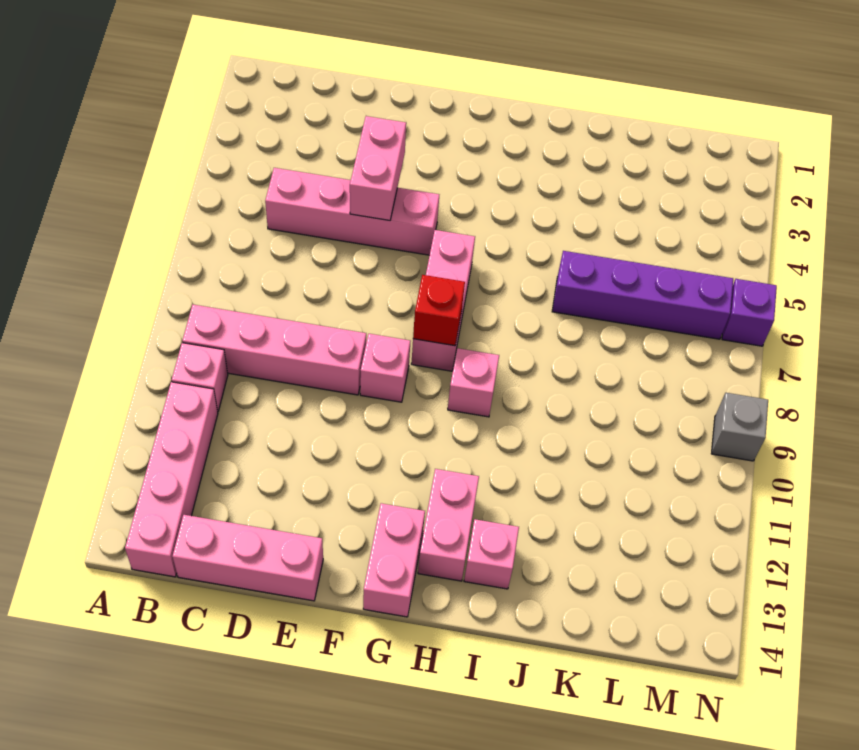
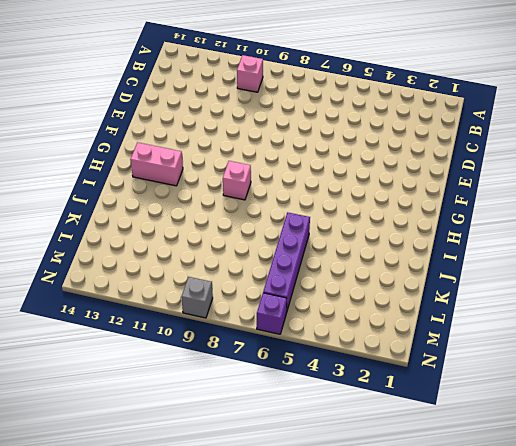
none -> pink brick B9:E9 level 1
none -> pink brick B11:B14 level 1
none -> pink brick C5:F5 level 1

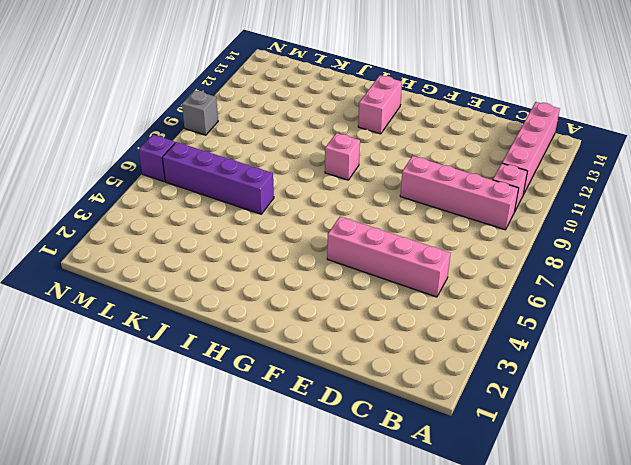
none -> pink brick C14:E14 level 1
none -> pink brick F9 level 1
none -> pink brick G6:G8 level 1

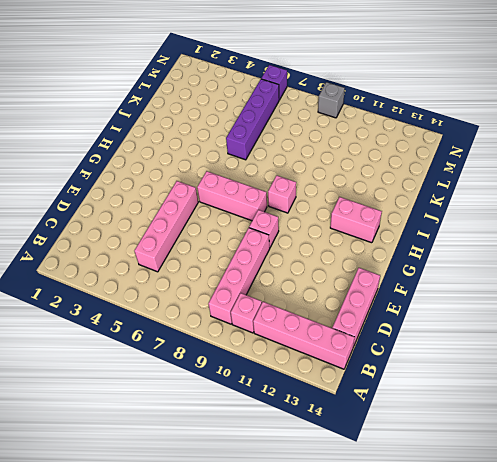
none -> pink brick G13:G14 level 1
none -> pink brick I13 level 1
none -> pink brick E4:E5 level 2

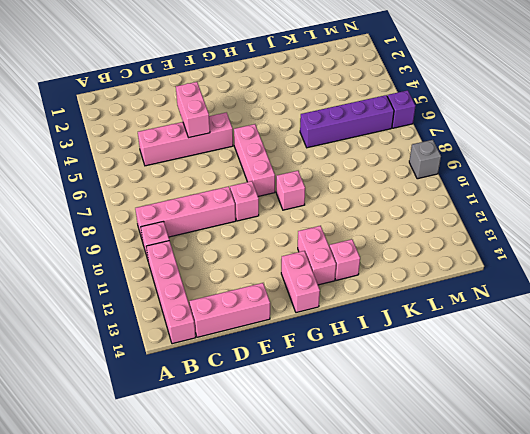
none -> red brick G8 level 2

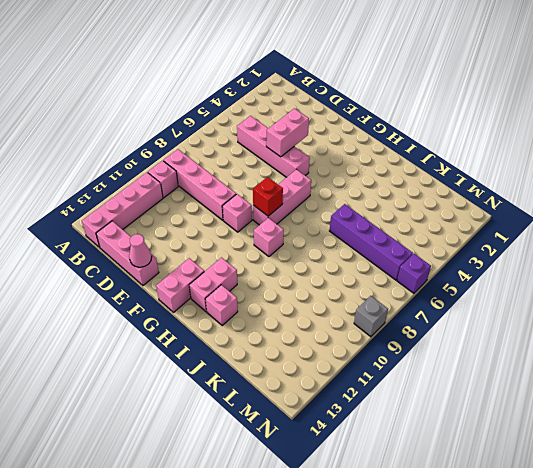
pink cone E14 level 2 -> none

